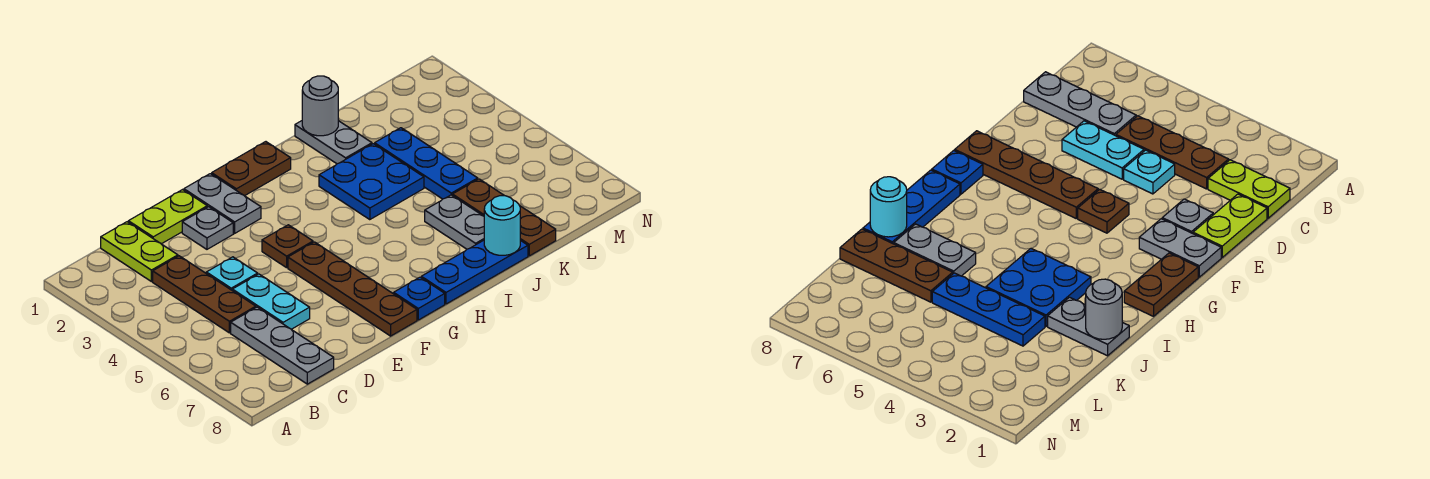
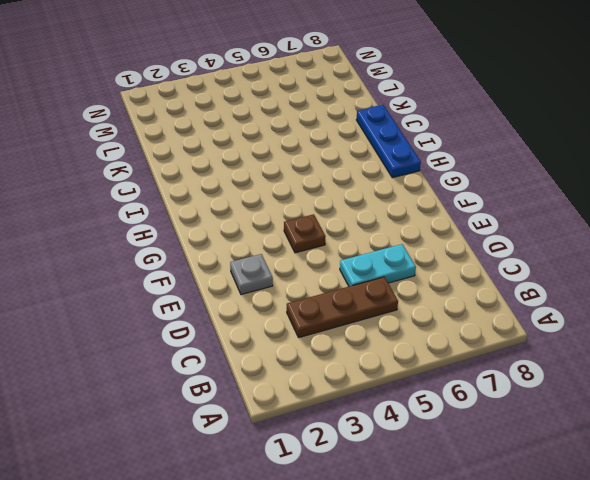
none -> lime plate C1:C2 level 1
none -> grey plate C6:C8 level 1
none -> lime plate D1:E1 level 1

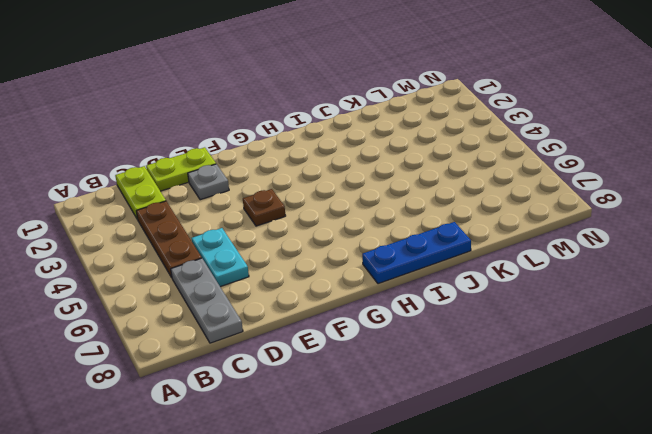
none -> cyan plate D4 level 1
none -> grey plate F1:F2 level 1
none -> brown plate F5:F8 level 1

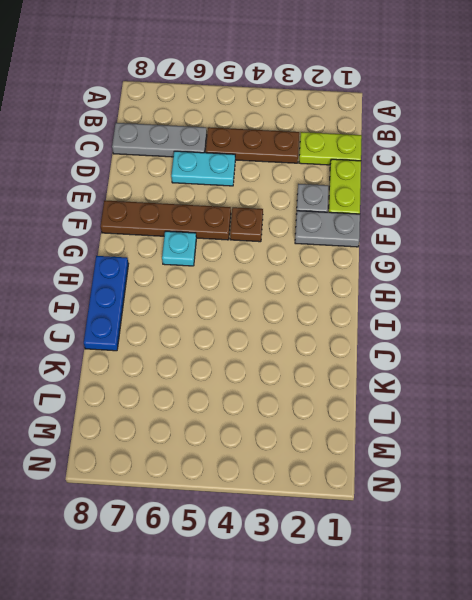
cyan plate G6 level 1 -> cyan plate D4 level 1
none -> brown plate G1:H1 level 1
none -> blue plate G8 level 1
none -> blue plate I3:J4 level 1

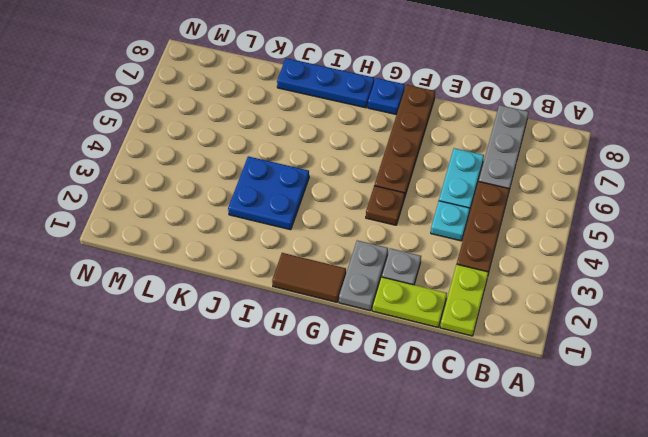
brown tile G1:H1 level 1 -> brown plate G1:H1 level 1
none -> grey plate J1:J2 level 1
none -> grey plate J6:J7 level 1
none -> blue plate K3:K5 level 1

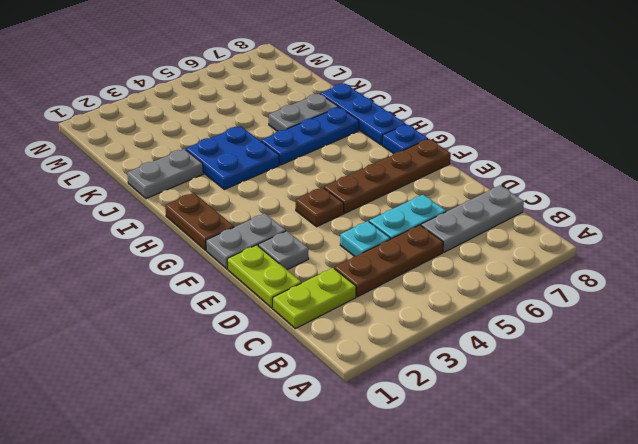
blue plate I5:I7 level 1 -> blue plate K3:K5 level 1
none -> brown plate K6:K8 level 1
none -> grey round brick J1 level 2
none -> cyan round brick J8 level 2

